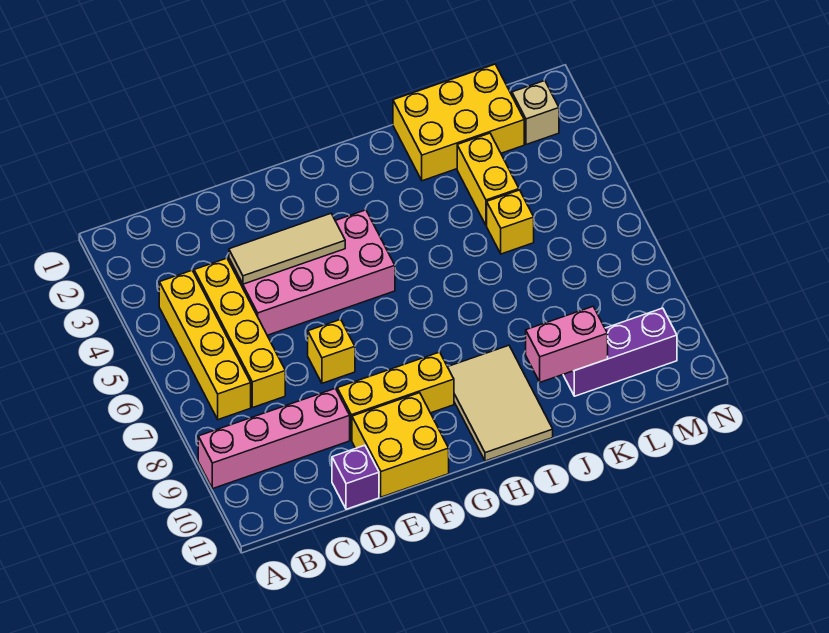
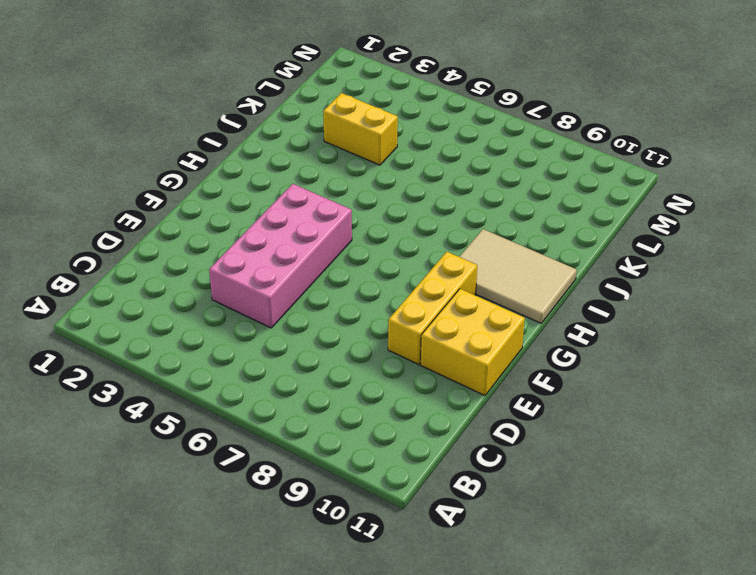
none -> pink brick A9:D9 level 1
none -> yellow brick B4:B7 level 1
none -> yellow brick C4:C7 level 1

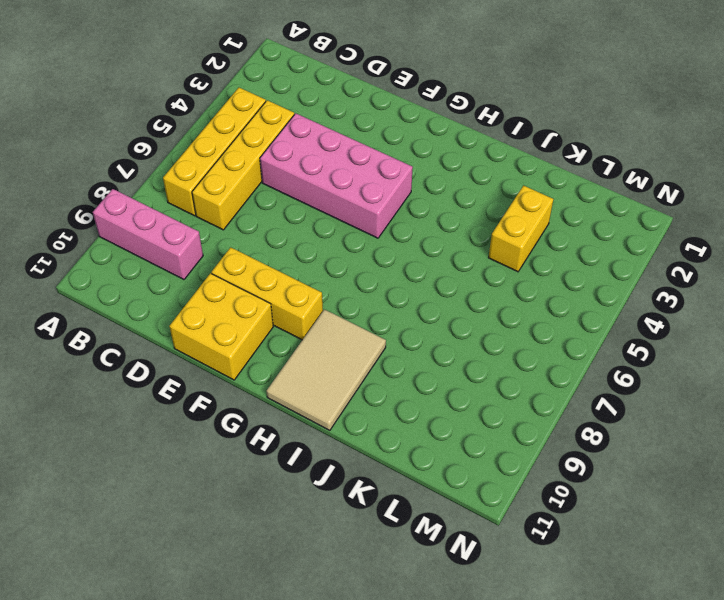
pink brick A9:C9 level 1 -> pink brick A9:D9 level 1
none -> purple brick D11 level 1
none -> yellow brick E7 level 1
none -> yellow brick J1:L2 level 1

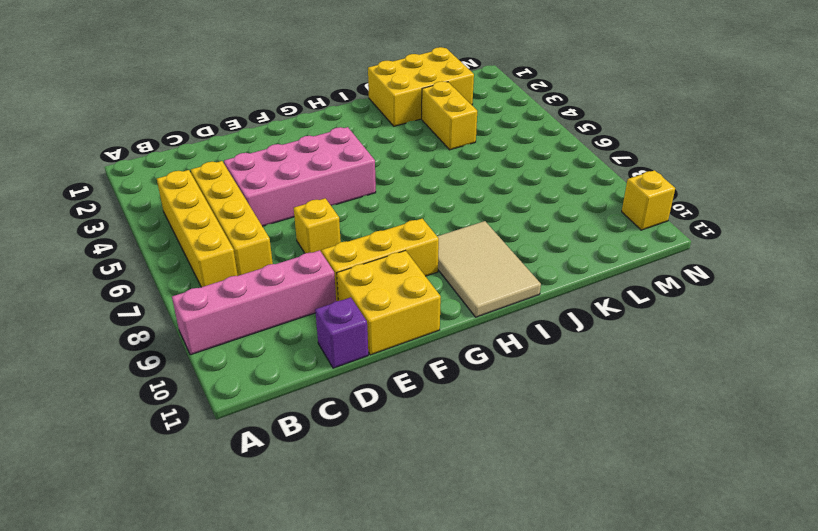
yellow brick N10 level 1 -> yellow brick K5 level 1
none -> purple brick K10:M10 level 1
none -> tan brick M2 level 1
none -> tan tile D4:F4 level 2

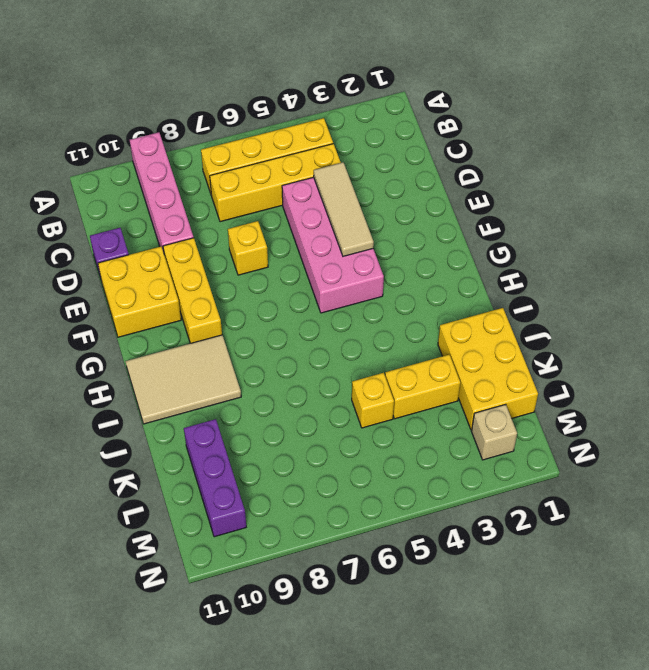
none -> pink brick J10:K10 level 2

